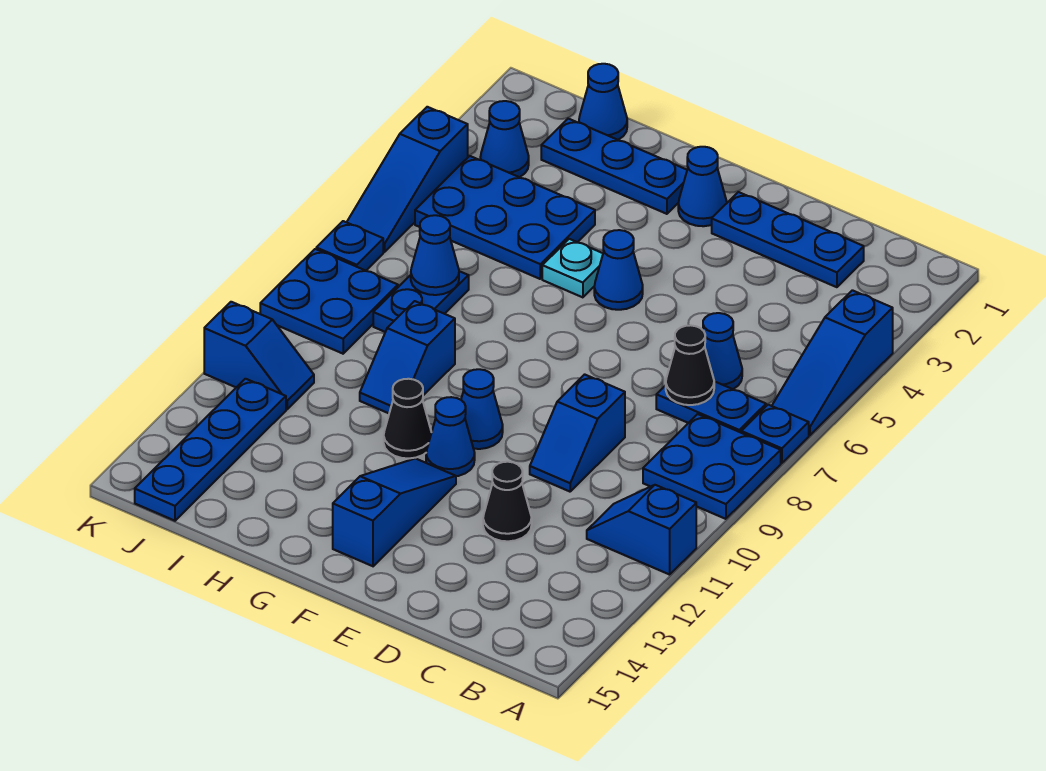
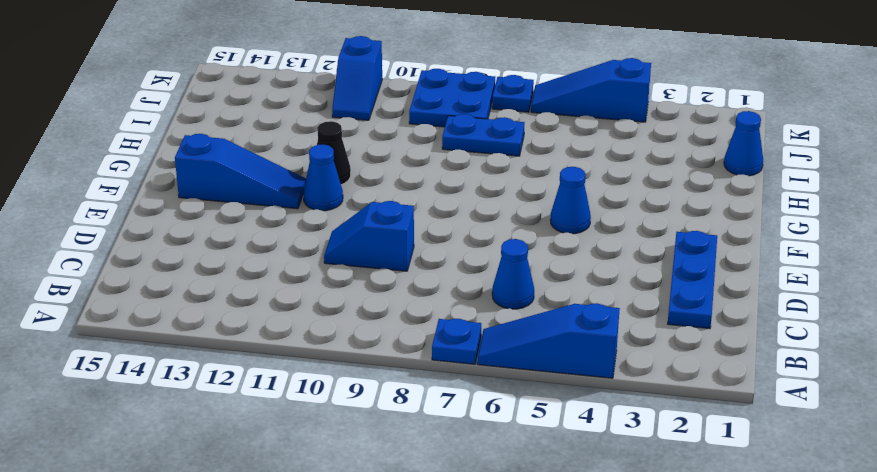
none -> blue plate A8:B9 level 1
none -> blue slope A11:B11 level 1 top A
none -> blue plate B7:C7 level 1

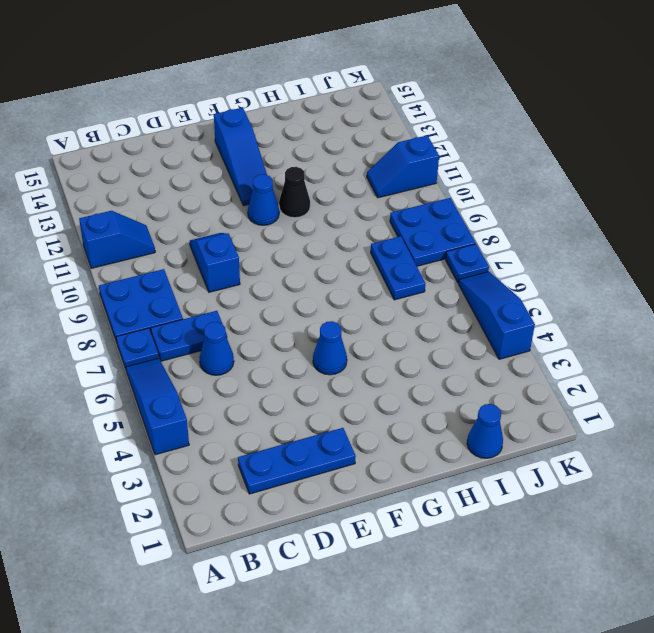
none -> black cone D12 level 1
none -> blue cone F2 level 1
none -> blue cone F10 level 1

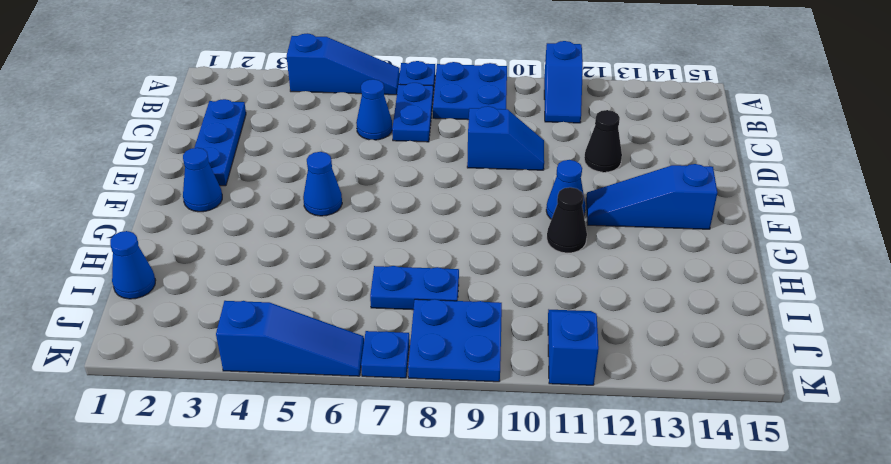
none -> blue cone F10 level 1
none -> blue plate G2:I2 level 1
none -> cyan plate G5 level 1

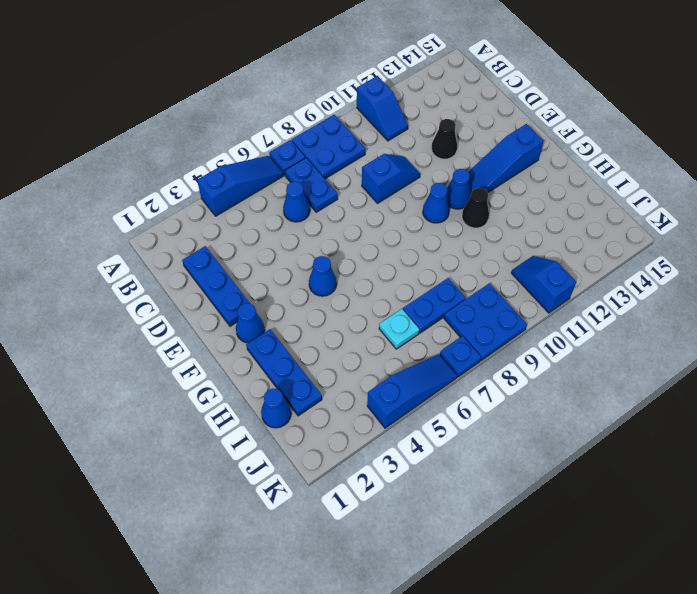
cyan plate I6 level 1 -> cyan plate G5 level 1
none -> blue plate H4:J5 level 1
none -> blue slope H9:H10 level 1 top 9
none -> blue cone J3 level 1

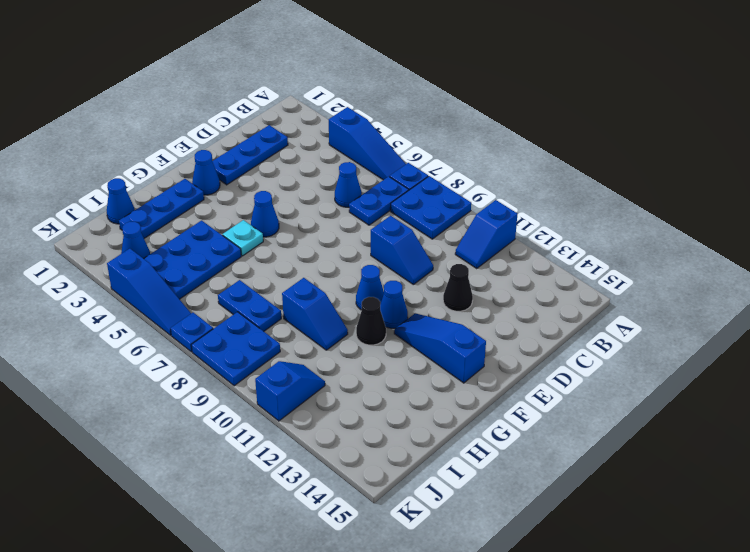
none -> blue plate J12:J15 level 1
none -> black cone C7 level 2
none -> blue cone I7 level 2

